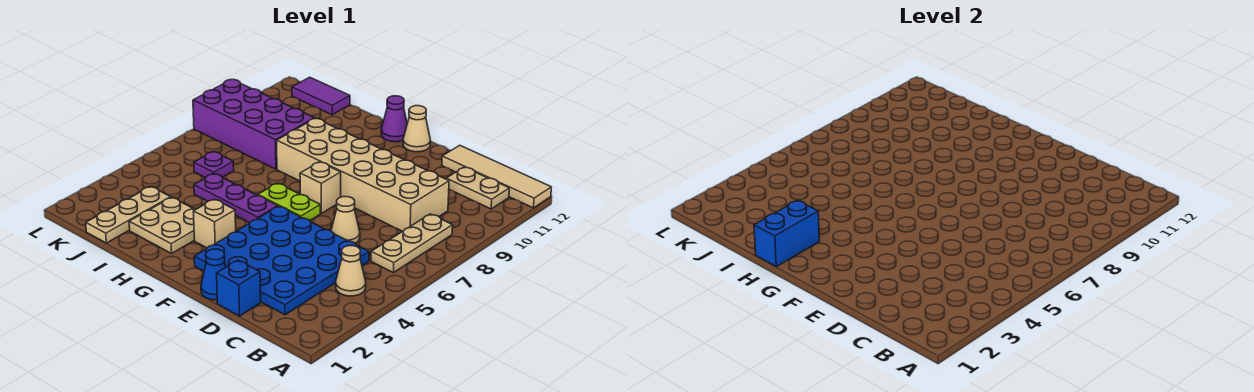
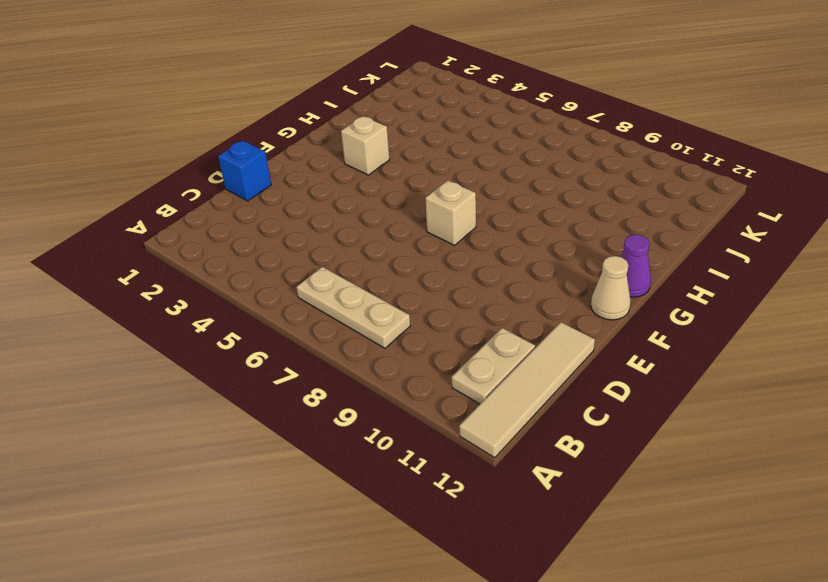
none -> tan cone B4 level 1
none -> blue plate C2:F5 level 1
none -> tan brick C8:H9 level 1

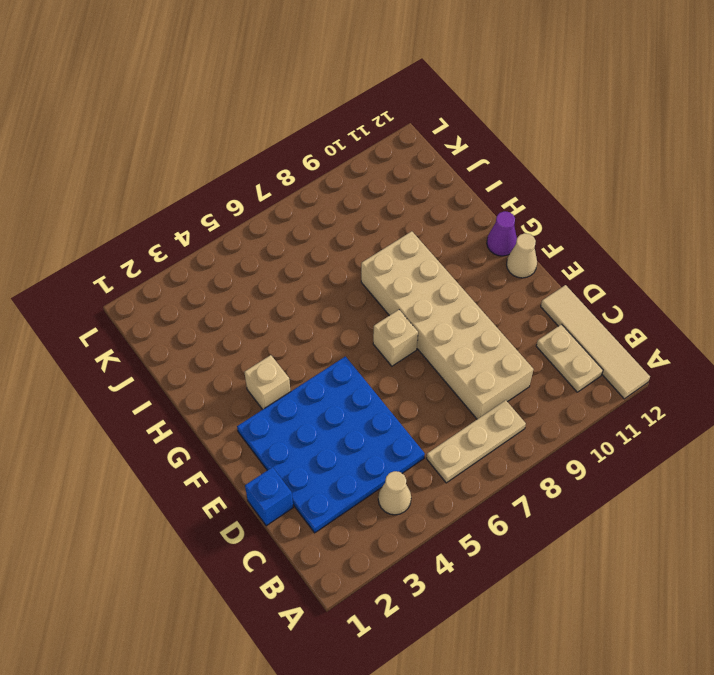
none -> tan cone D6 level 1
none -> blue cone E1 level 1
none -> lime plate F6:G6 level 1

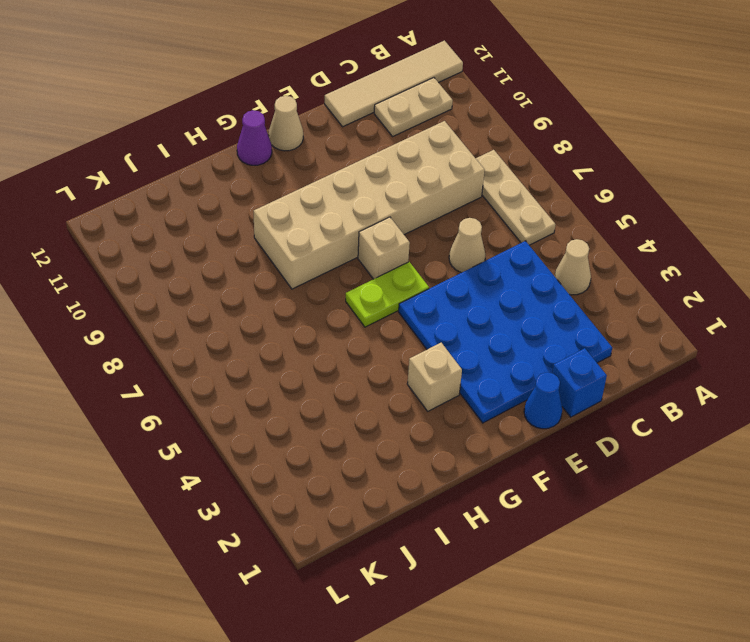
none -> purple plate G5:I5 level 1
none -> tan plate H2:I3 level 1
none -> purple brick I8:L9 level 1

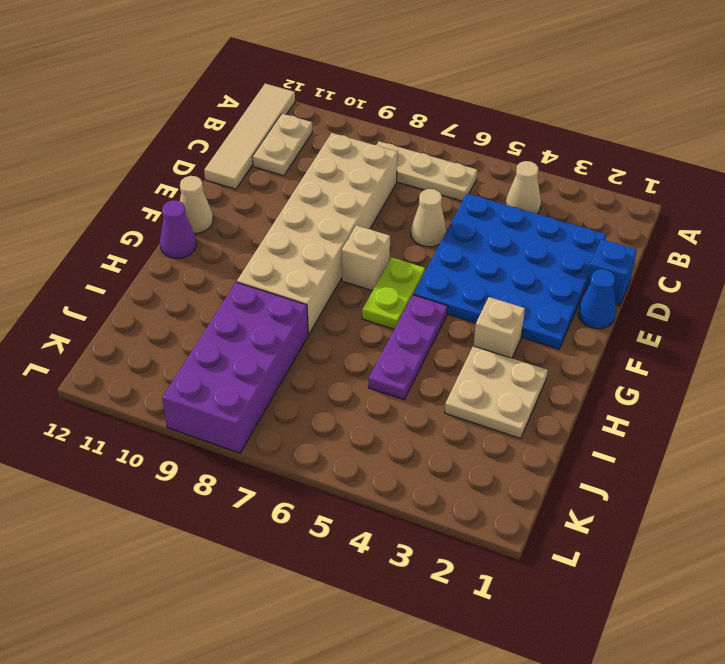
none -> tan plate J1:J3 level 1
none -> purple plate J6 level 1
none -> purple tile J12:K12 level 1

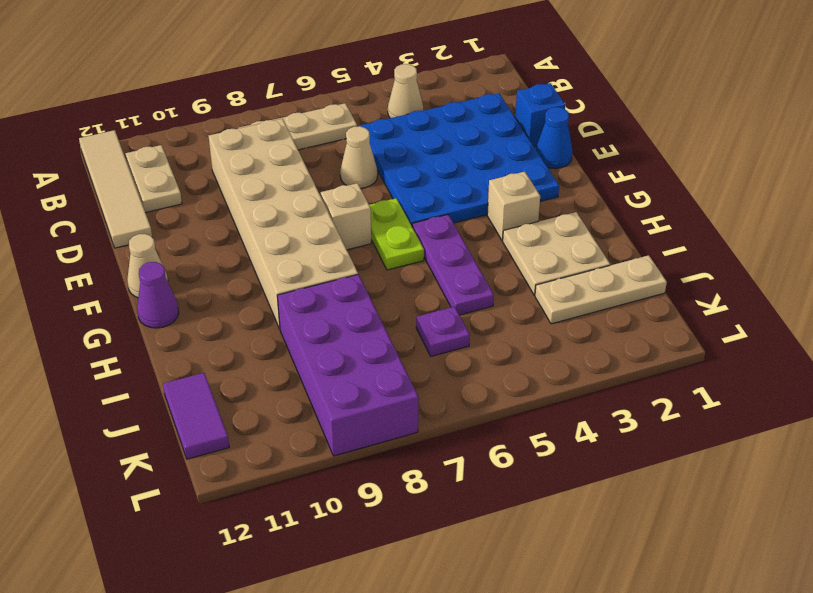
none -> blue brick H1:H2 level 2

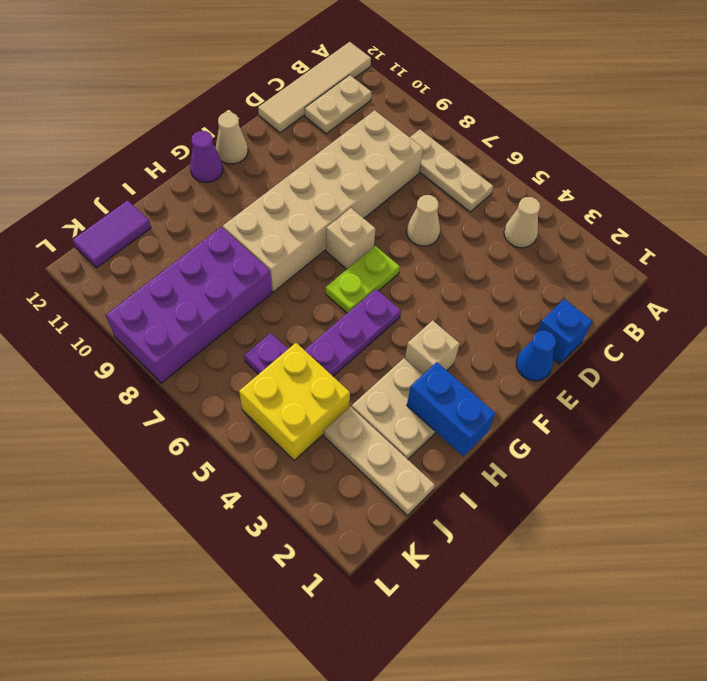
yellow brick J4:K5 level 1 -> none
none -> blue plate C2:F5 level 1

